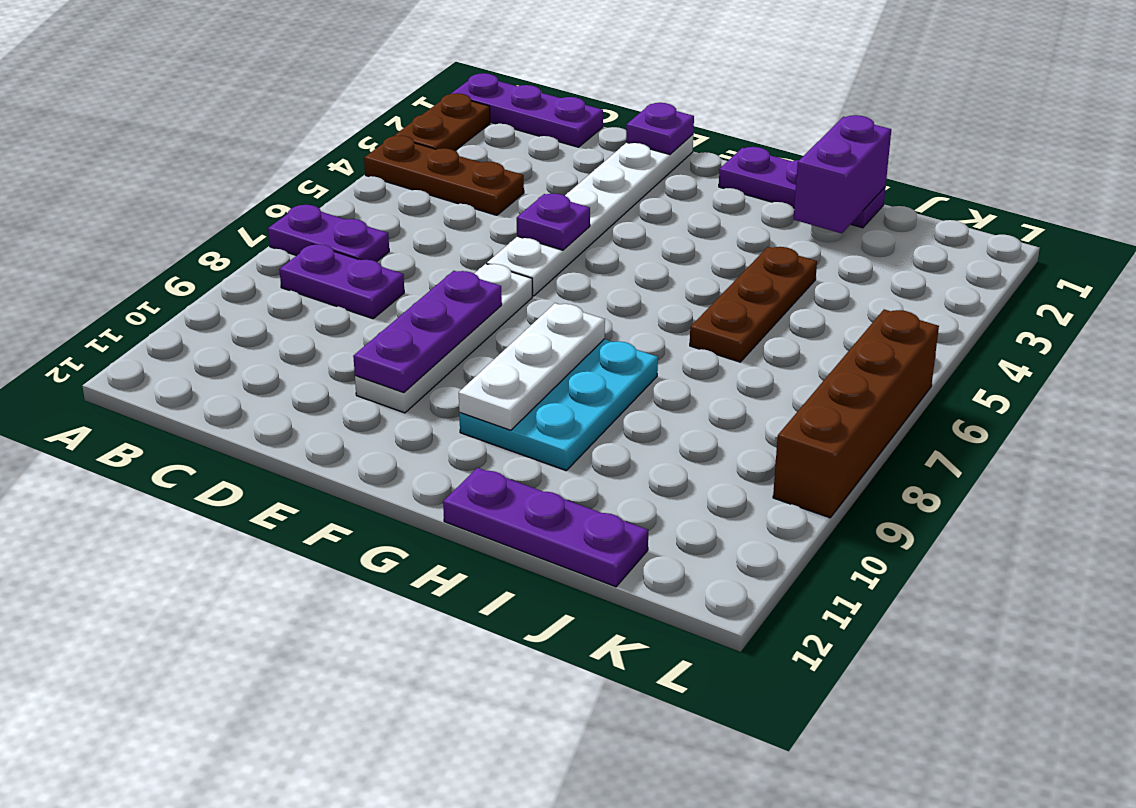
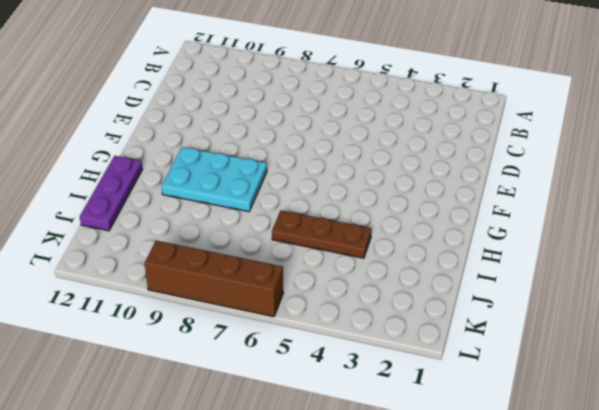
none -> purple plate A1:C1 level 1
none -> brown plate A2:A3 level 1
none -> brown plate A4:C4 level 1

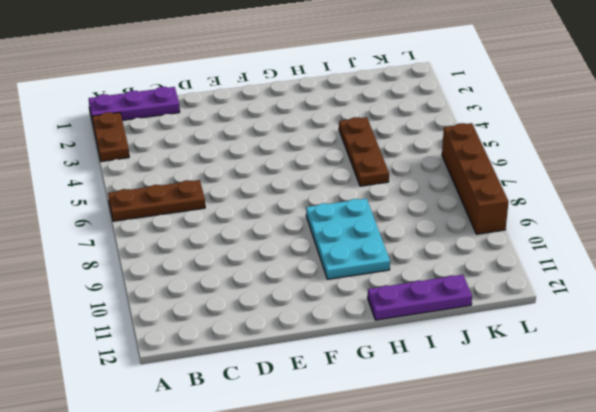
brown plate A6:C6 level 1 -> brown plate A4:C4 level 1
none -> purple plate A7:B7 level 1
none -> purple plate B8:C8 level 1
none -> white plate E1:E6 level 1

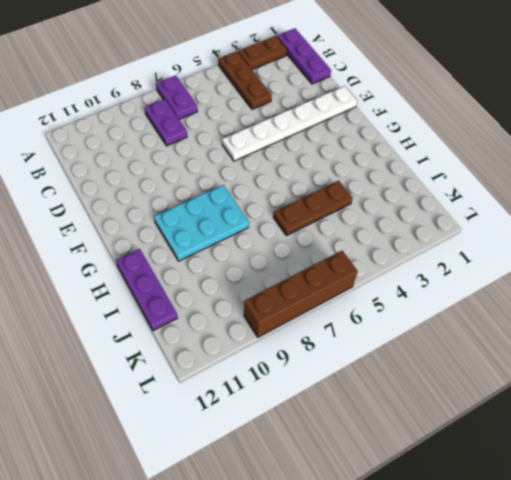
none -> white plate E7:E10 level 1
none -> purple plate G1:I1 level 1
none -> purple plate E1 level 2

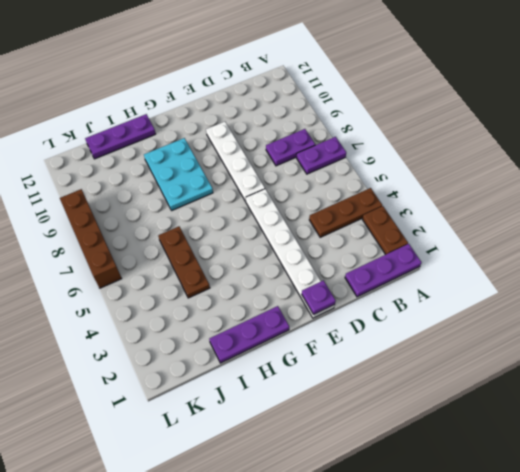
none -> purple plate E5 level 2
none -> purple plate E8:E10 level 2
none -> white plate G8:G10 level 2

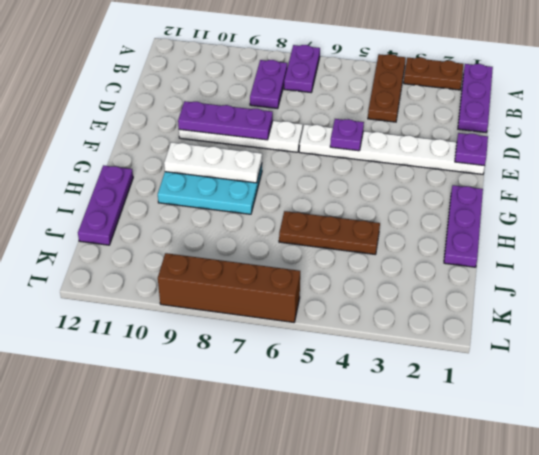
none -> purple brick I1:I2 level 2

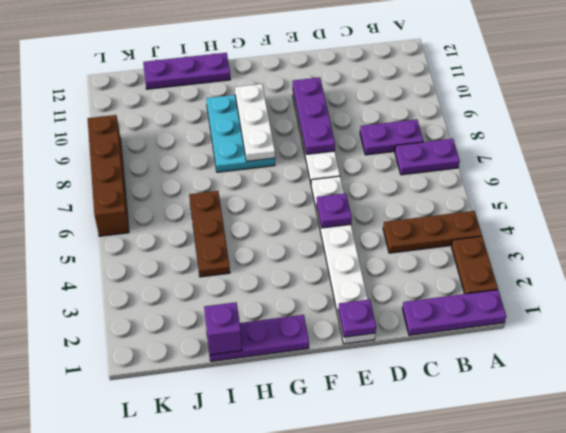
purple brick I1 level 2 -> purple brick I1:I2 level 2

